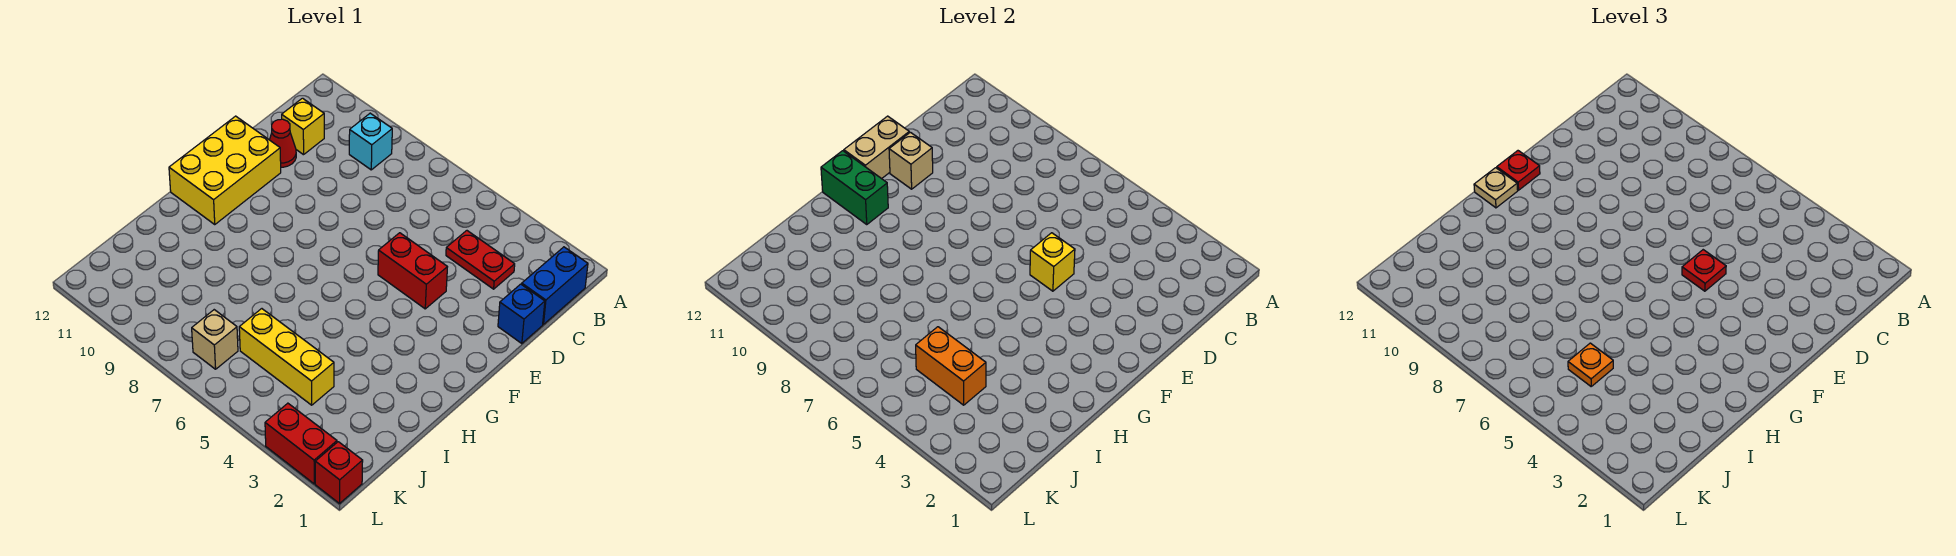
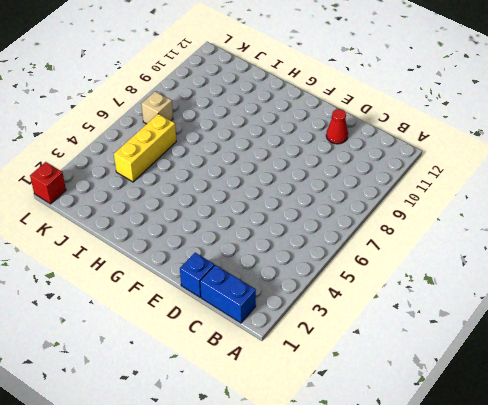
none -> cyan brick B9 level 1
none -> red plate C3:C4 level 1
none -> yellow brick C11 level 1

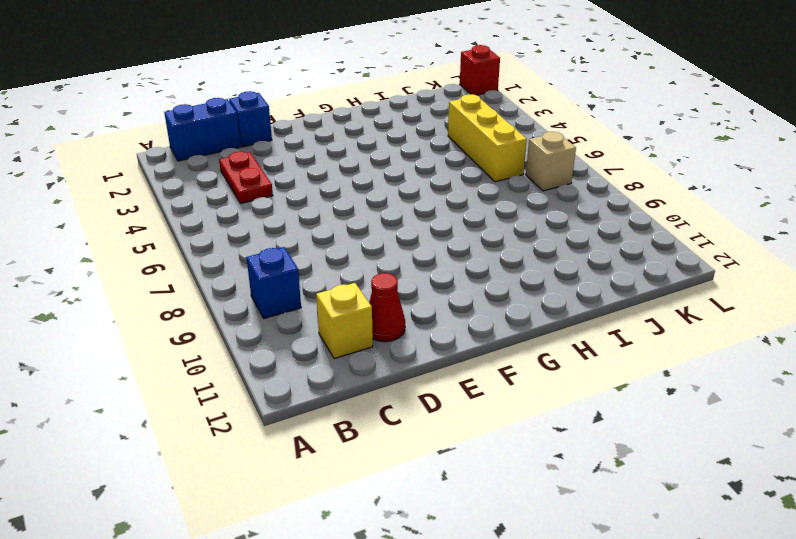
blue brick B9 level 1 -> cyan brick B9 level 1
none -> red brick E4:E5 level 1
none -> yellow brick E11:G12 level 1
none -> red brick L2:L3 level 1

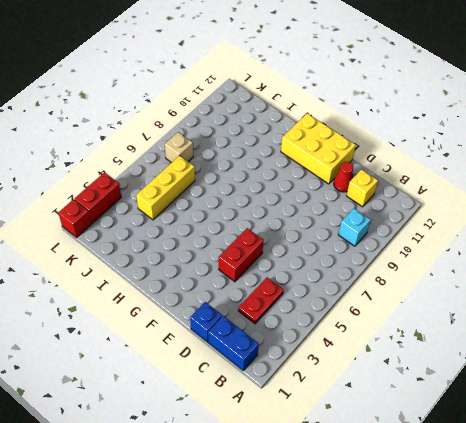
none -> yellow brick E5 level 2
none -> tan brick E11 level 2
none -> tan brick E12:F12 level 2

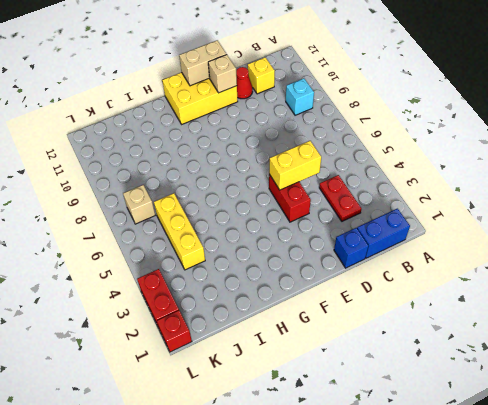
yellow brick D5:E5 level 2 -> yellow brick E5 level 2
none -> green brick G11:G12 level 2
none -> orange brick J4:J5 level 2
none -> red plate E5 level 3

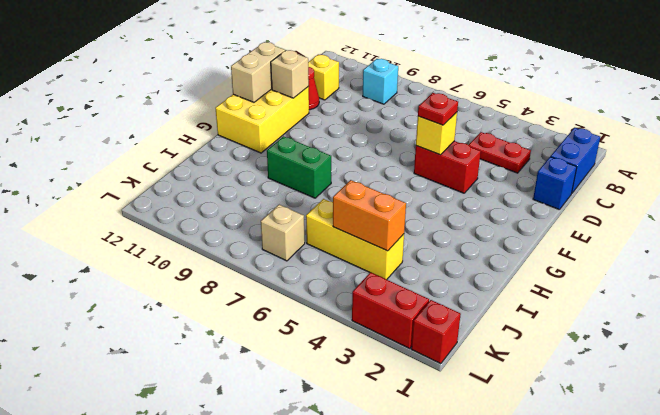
green brick H8:H9 level 1 -> green brick G11:G12 level 2
none -> red plate F12 level 3
none -> tan plate G12 level 3
none -> orange plate J5 level 3

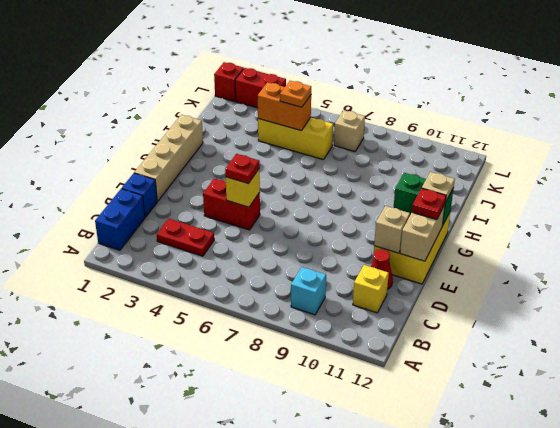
tan brick E1:H1 level 1 -> none

